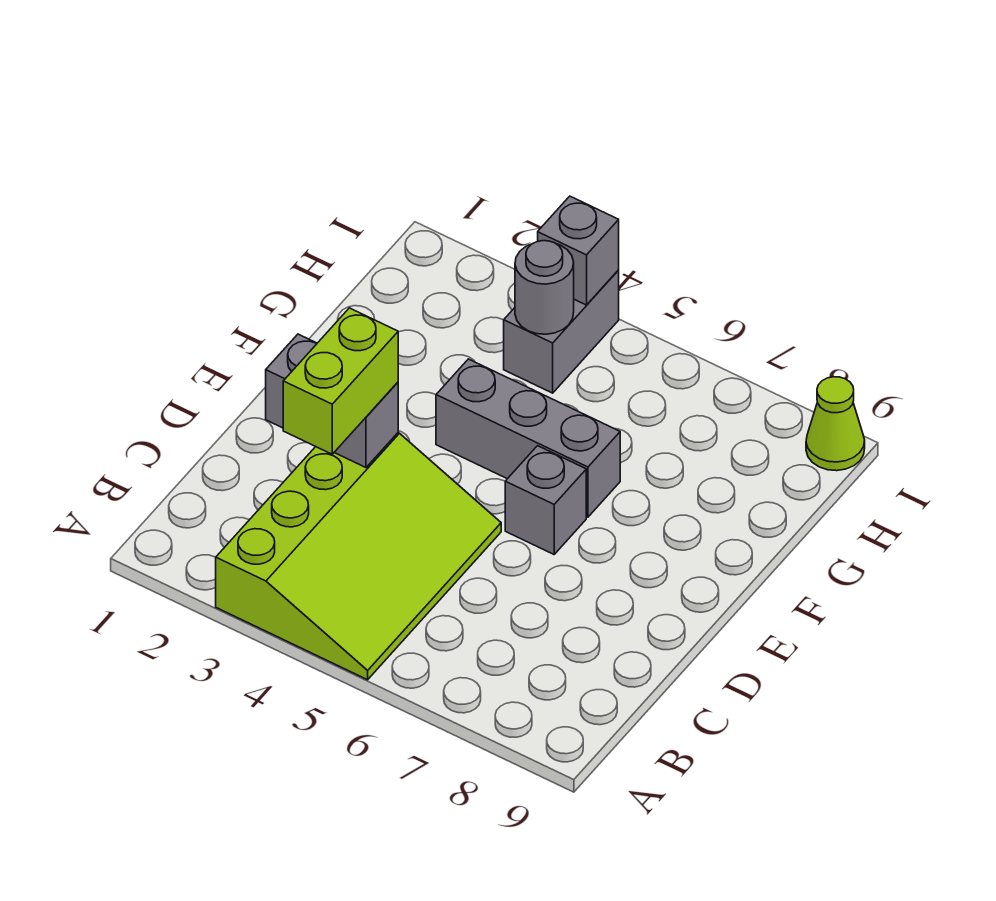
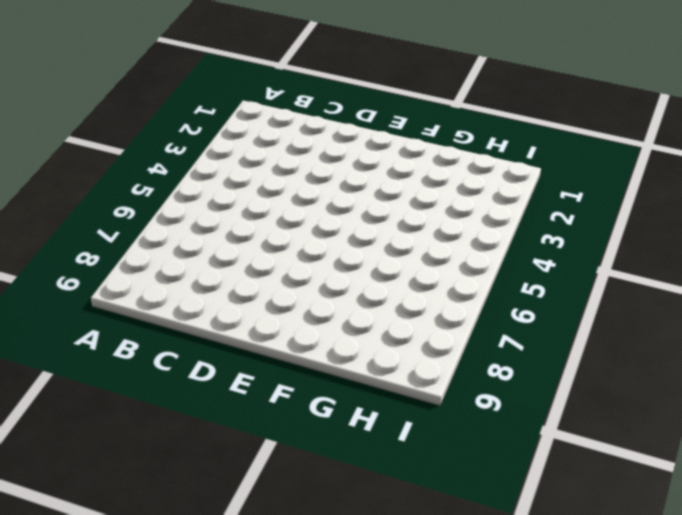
none -> lime slope A3:D5 level 1 top 3
none -> grey brick E6 level 1

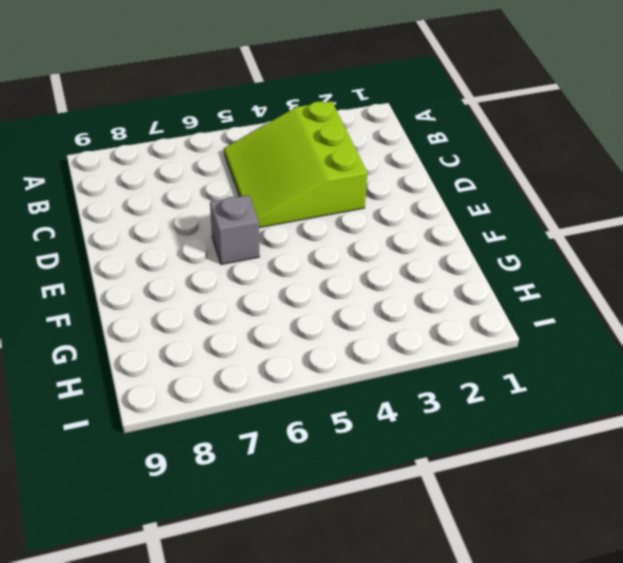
lime slope B3:D5 level 1 top 3 -> lime slope A3:D5 level 1 top 3
none -> grey brick F4:F6 level 1
none -> grey brick H4:I4 level 1

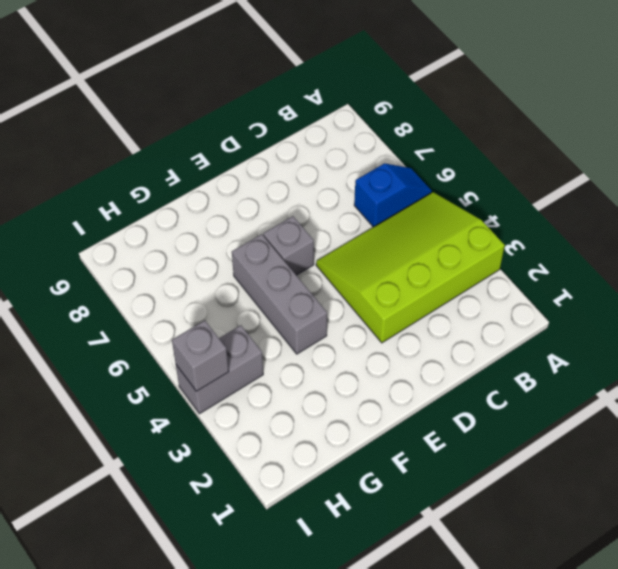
blue slope A6:B6 level 1 top B -> none
none -> lime cone I9 level 1
none -> grey brick D2:D3 level 2

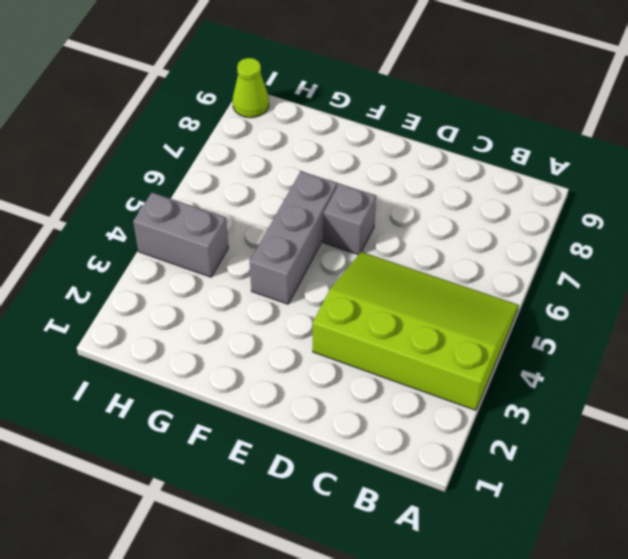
none -> grey brick D2:D3 level 2
none -> grey round brick H4 level 2

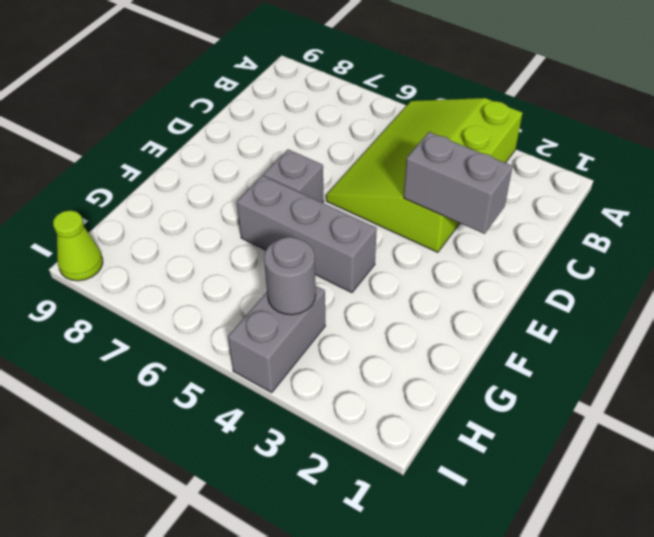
none -> grey brick I4 level 2
none -> lime brick C3:D3 level 3

